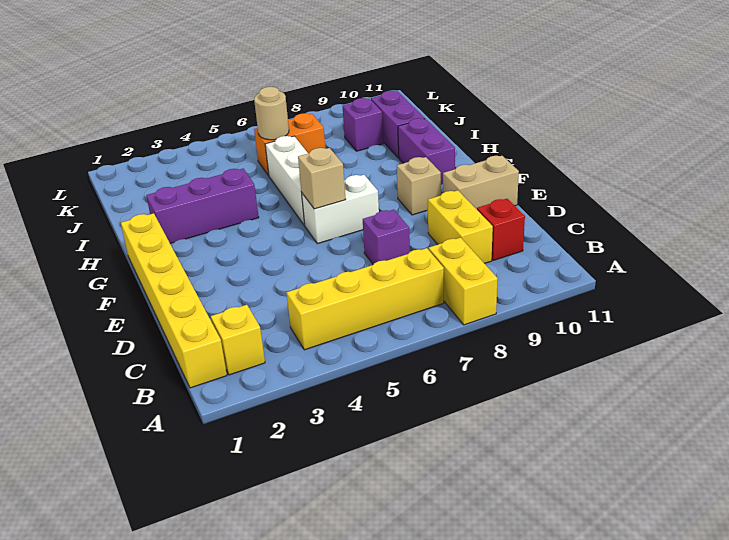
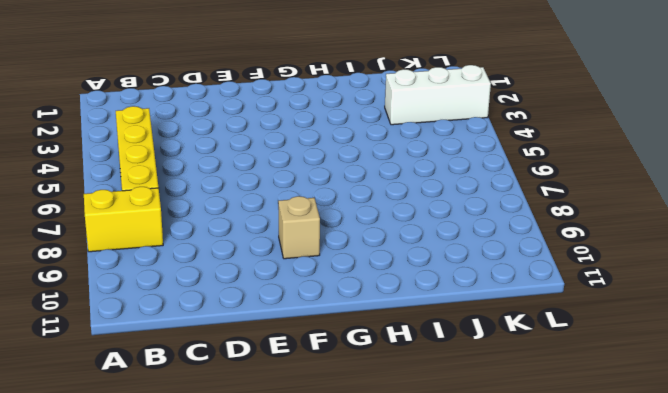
white brick J3:L3 level 1 -> white brick G6:I6 level 1
none -> yellow brick B1:G1 level 1
none -> yellow brick B2 level 1
none -> yellow brick C9:D9 level 1

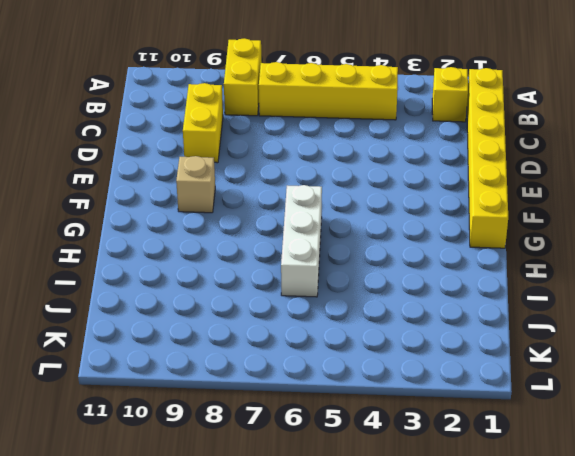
none -> red brick C10 level 1
none -> purple brick D7 level 1
none -> tan brick E10:E11 level 1

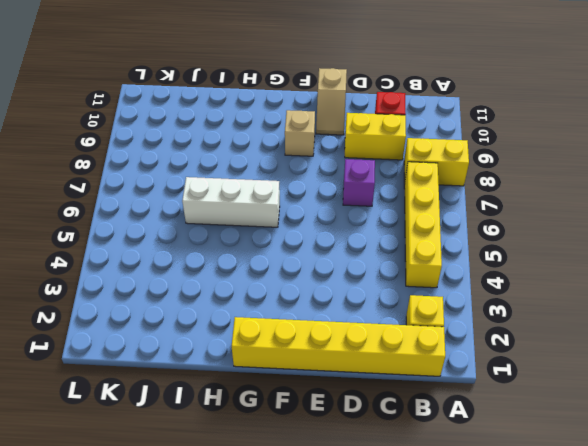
tan slope E10:E11 level 1 top 11 -> tan brick E10:E11 level 1
none -> white brick F6:F7 level 1
none -> purple brick G10:H10 level 1
none -> purple brick H2:H4 level 1

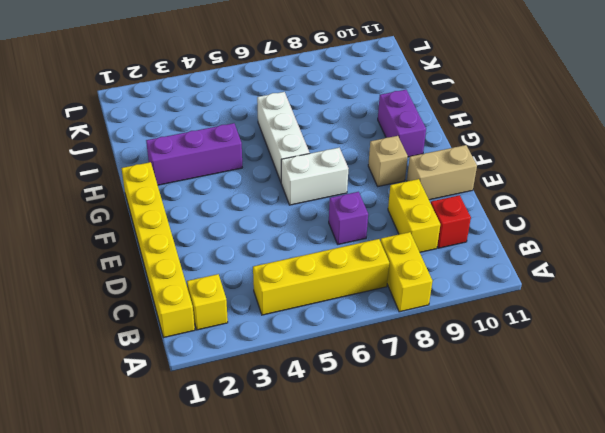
none -> purple brick I10:J10 level 1
none -> orange brick J6:J7 level 1
none -> purple brick J9 level 1

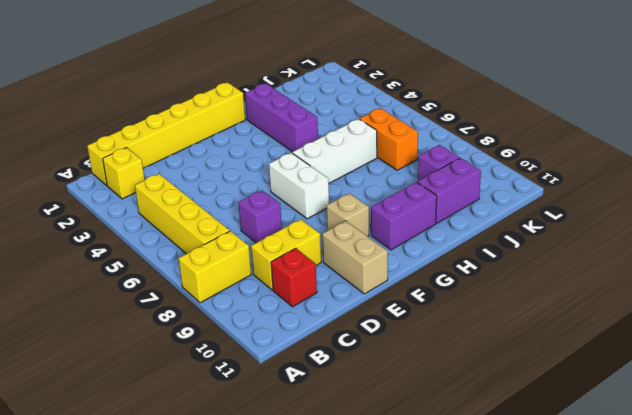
none -> tan brick F6 level 2
none -> tan round brick J6 level 2

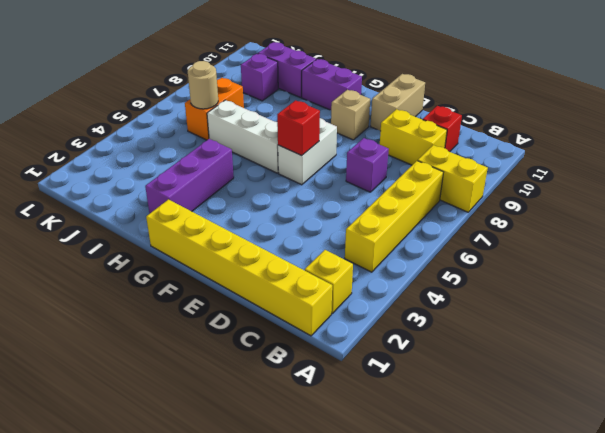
red brick F6 level 2 -> tan brick F6 level 2

